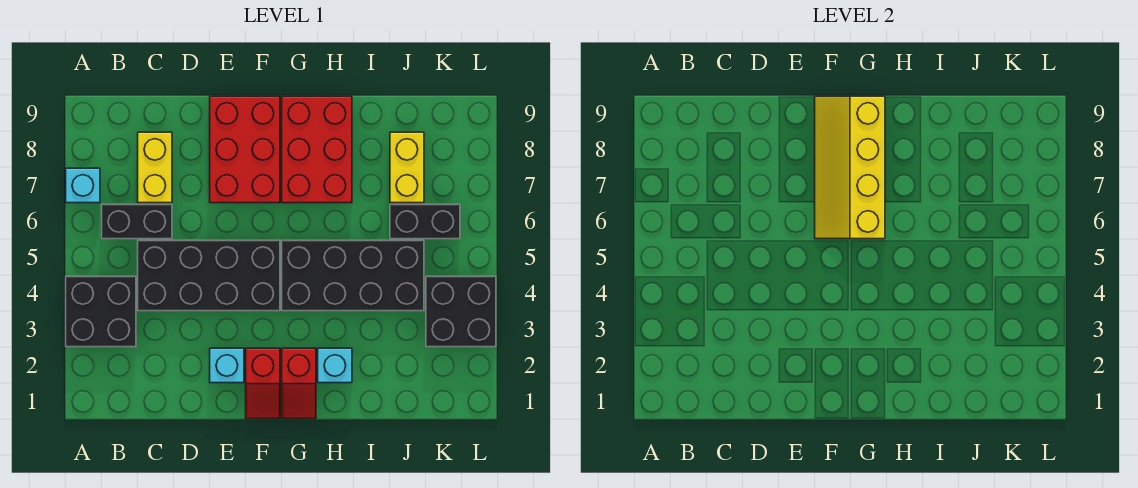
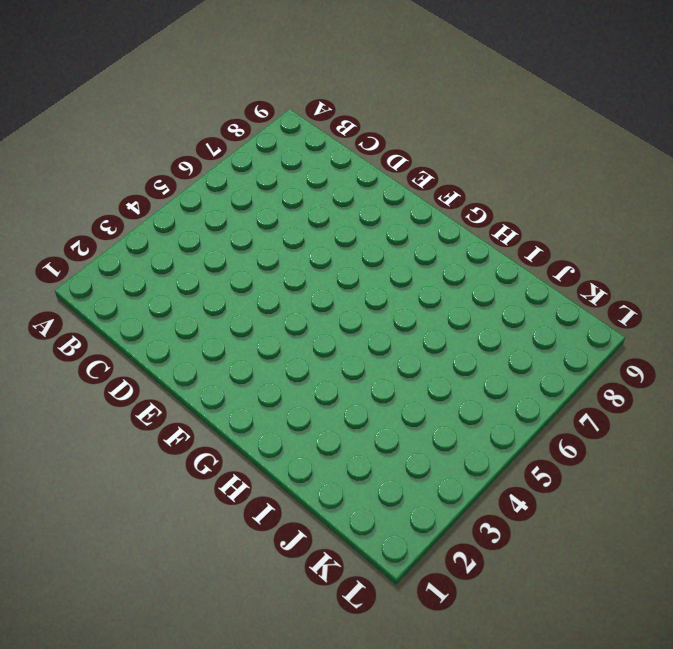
none -> black brick A3:B4 level 1
none -> cyan brick A7 level 1
none -> black brick B6:C6 level 1

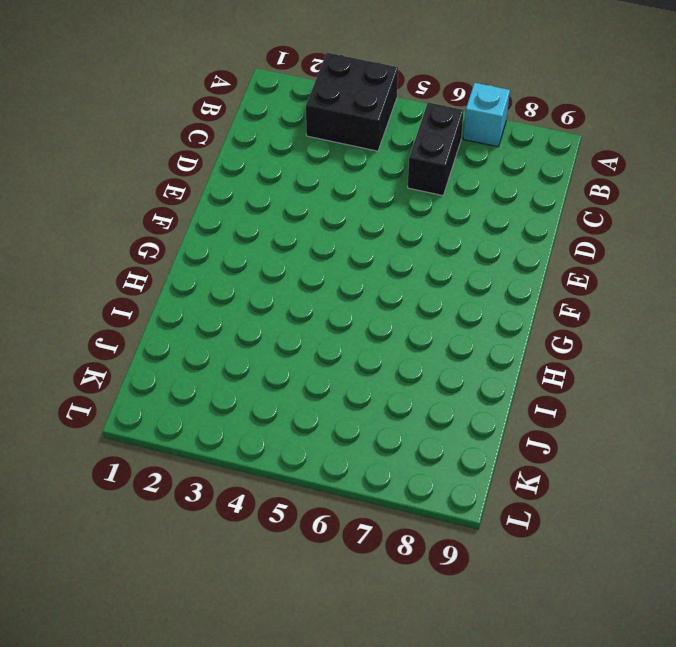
none -> black brick C4:F5 level 1
none -> yellow brick C7:C8 level 1
none -> cyan brick E2 level 1

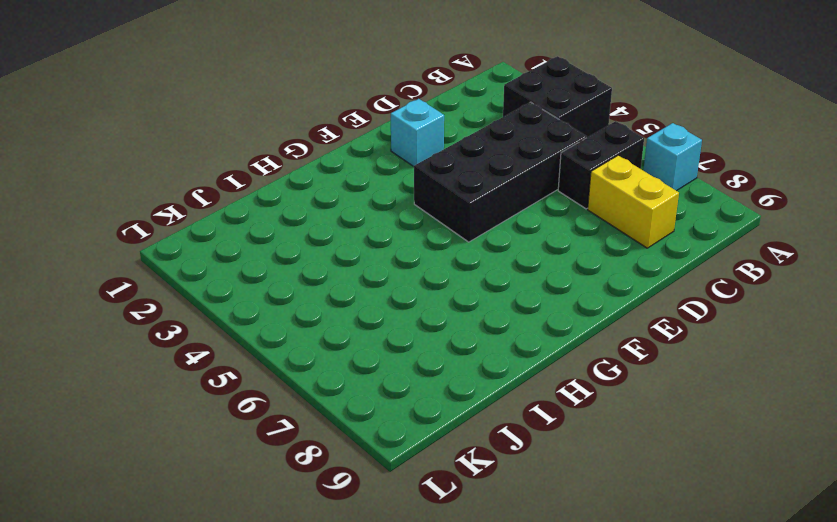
none -> red brick E7:F9 level 1
none -> red slope F1:F2 level 1 top 2
none -> red slope G1:G2 level 1 top 2

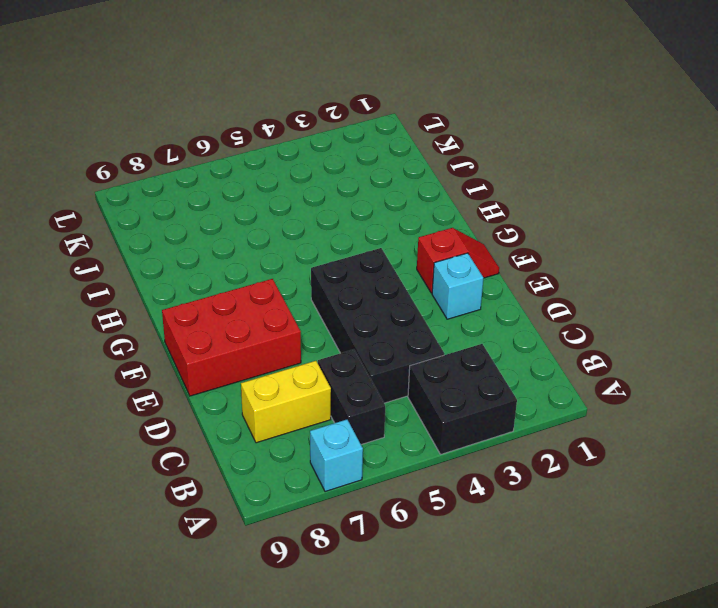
none -> red slope G1:G2 level 1 top 2
none -> black brick G4:J5 level 1
none -> red brick G7:H9 level 1

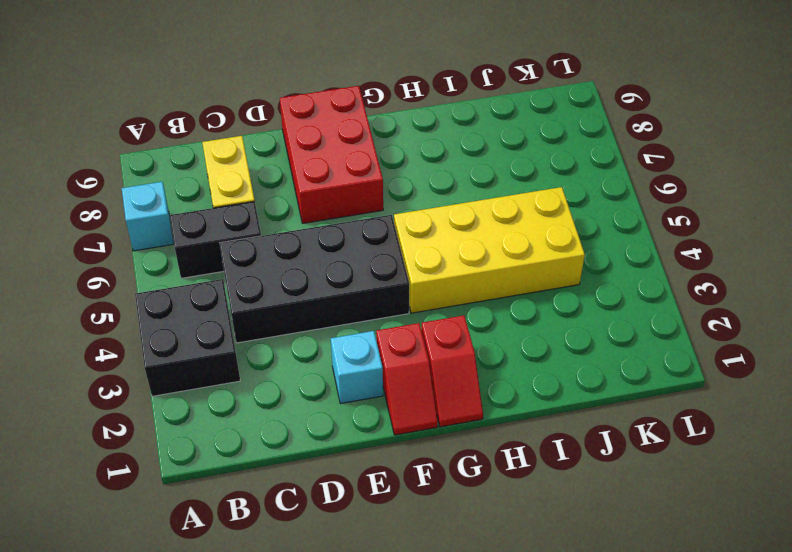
yellow brick G4:J5 level 1 -> black brick G4:J5 level 1
none -> red brick G7:H9 level 1
none -> cyan brick H2 level 1
none -> black brick J6:K6 level 1

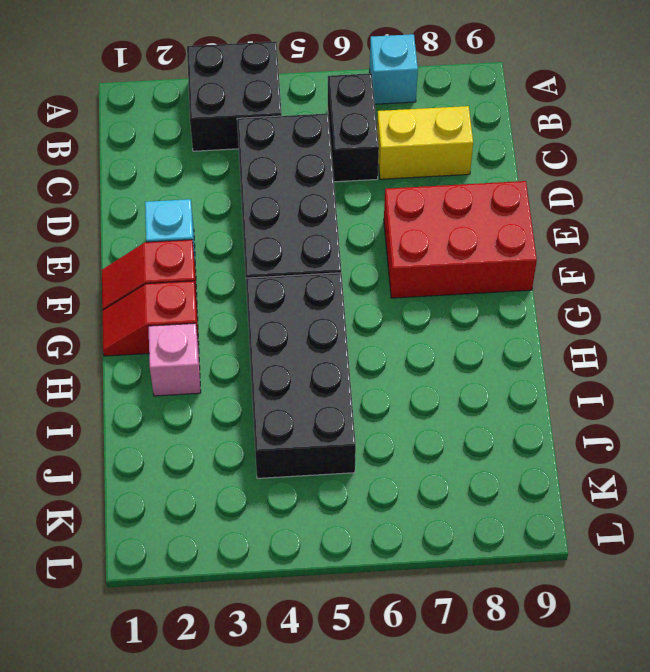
pink brick H2 level 1 -> cyan brick H2 level 1
none -> red brick G7:H9 level 1
none -> black brick J6:K6 level 1
none -> yellow brick J7:J8 level 1

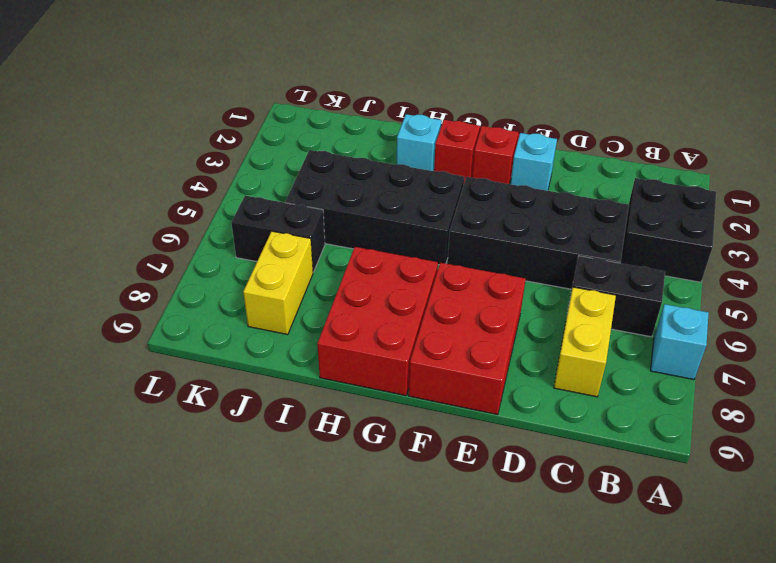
none -> black brick K3:L4 level 1
none -> yellow slope F6:G9 level 2 top G

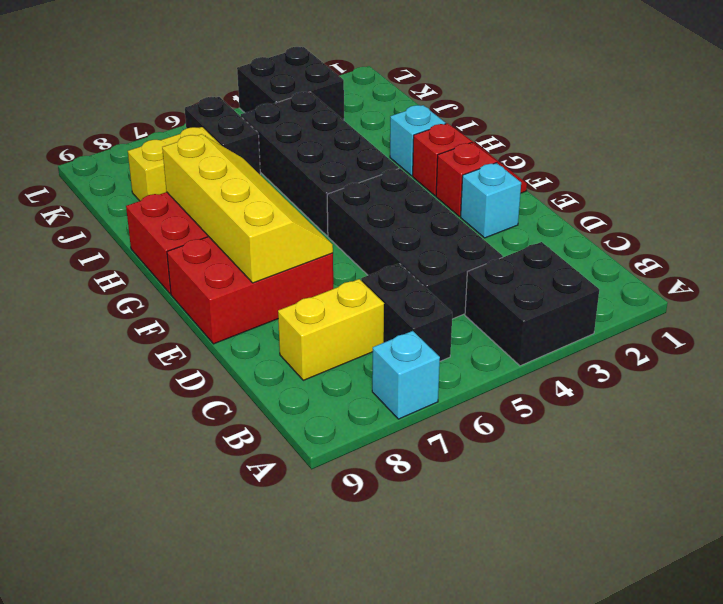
yellow slope E7:H8 level 2 top 8 -> yellow slope F6:G9 level 2 top G

